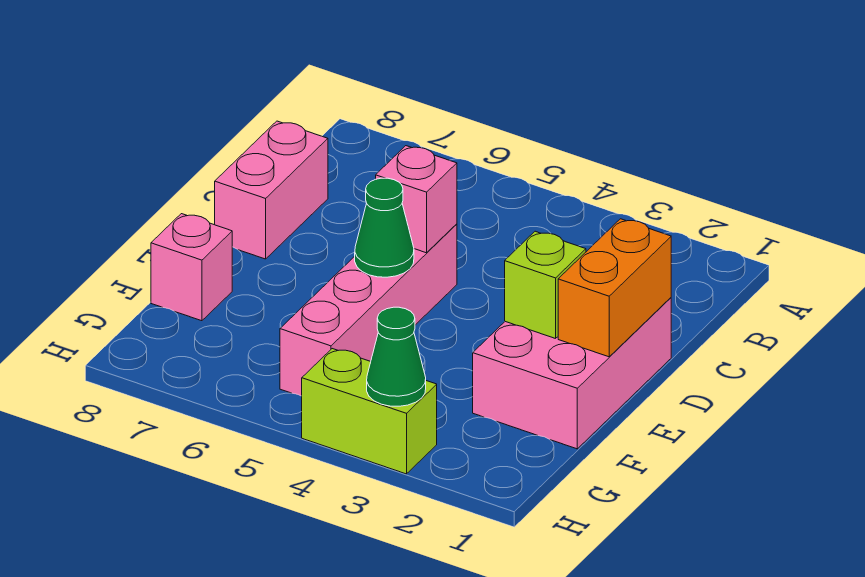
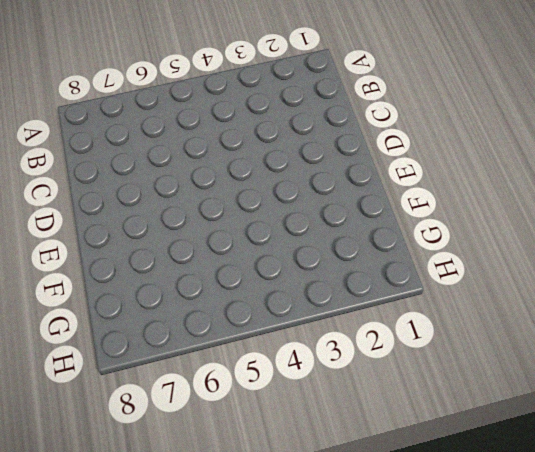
none -> pink brick C8:D8 level 1
none -> pink brick D1:F2 level 1

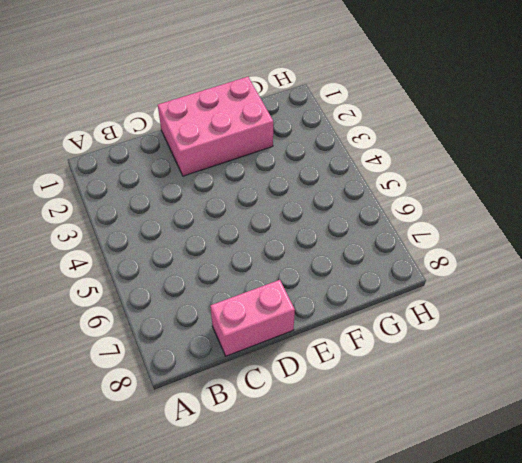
none -> pink brick D5:G5 level 1
none -> pink brick F8 level 1

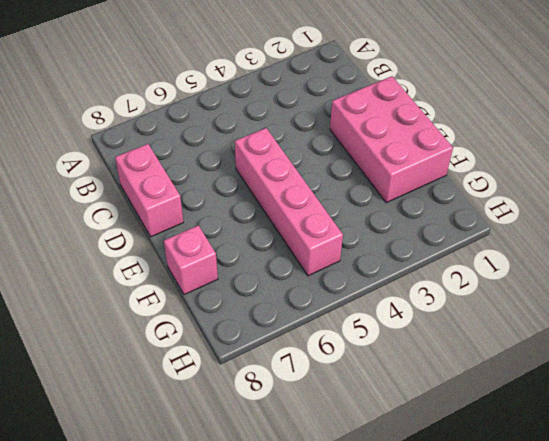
none -> lime brick H3:H4 level 1
none -> orange brick D1:E1 level 2

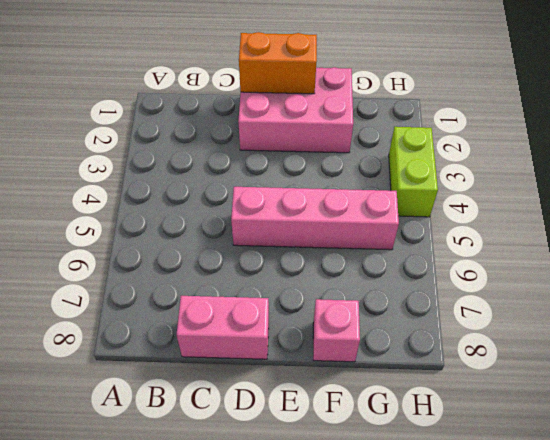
none -> pink brick D5 level 2
none -> lime brick E2 level 2

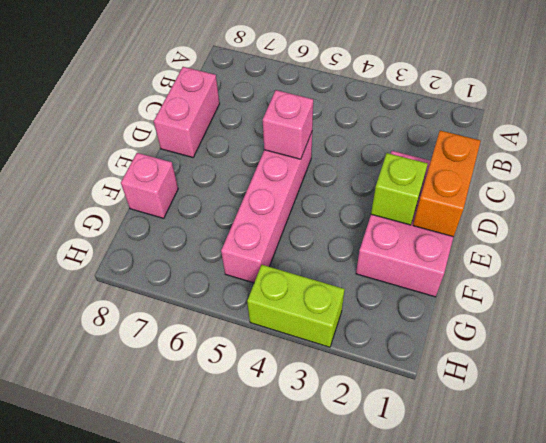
none -> green cone E5 level 2
none -> green cone H3 level 2

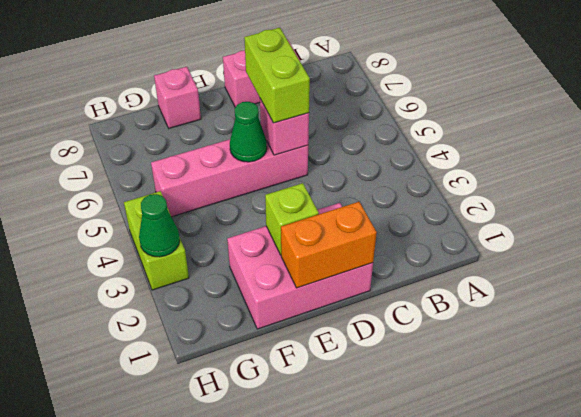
lime brick D5:D6 level 3 -> none

